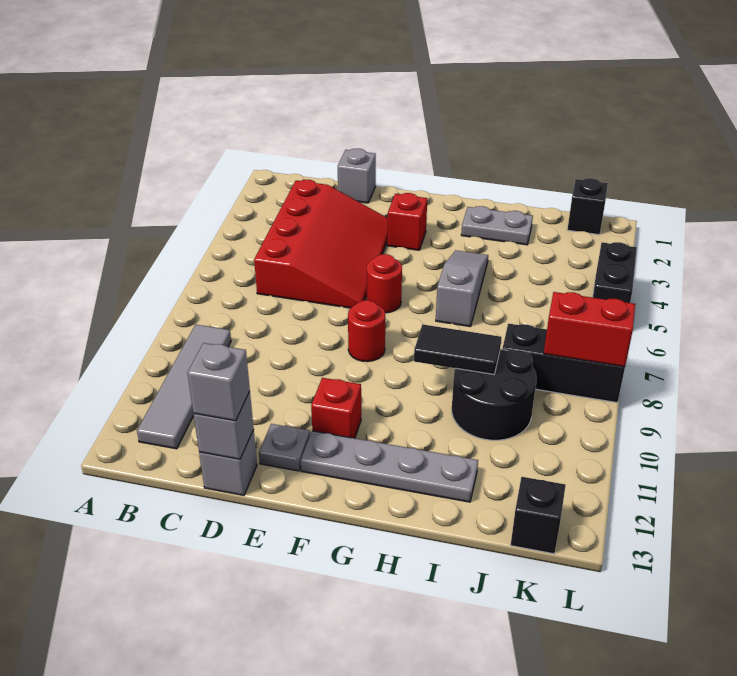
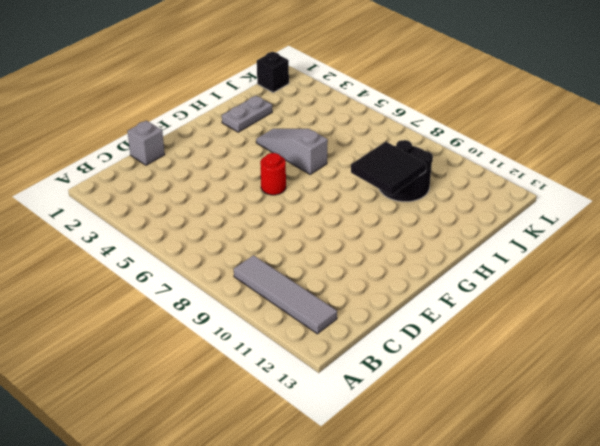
black tile H9:I10 level 2 -> black tile H9:I9 level 2
none -> red slope C3:E6 level 1 top C
none -> grey brick D13 level 1
none -> grey plate E12 level 1

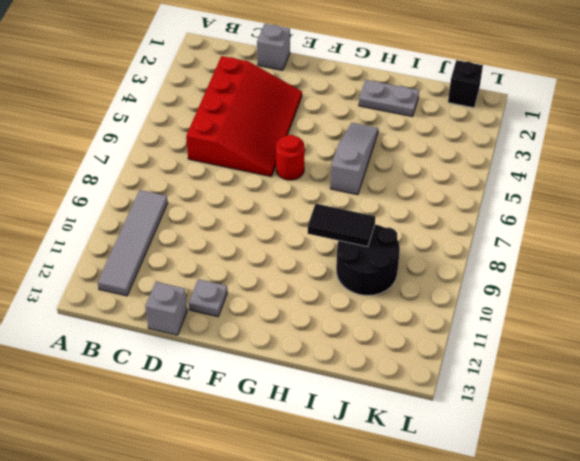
none -> red brick F3 level 1
none -> red round brick F8 level 1
none -> red brick F11 level 1

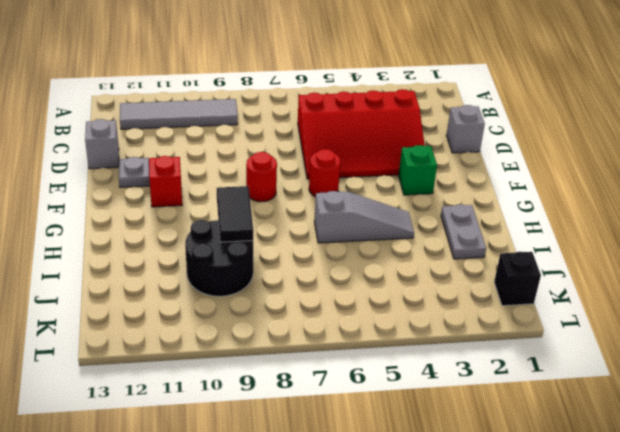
green brick F3 level 1 -> red brick F3 level 1
none -> grey plate F12:I12 level 1
none -> black brick J8:L8 level 1
none -> black brick K13 level 1

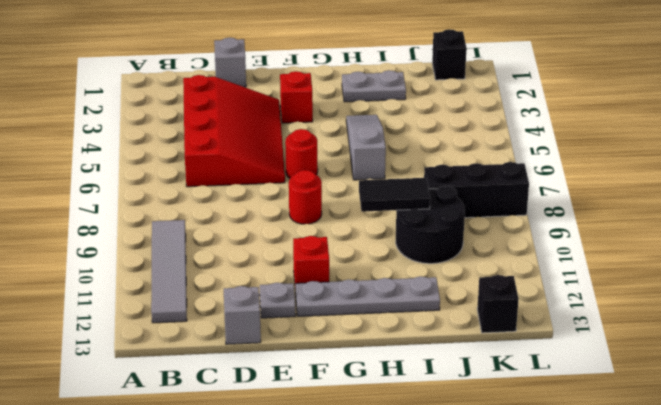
none -> black brick L4:L5 level 1
none -> grey brick D13 level 2
none -> red brick K8:L8 level 2

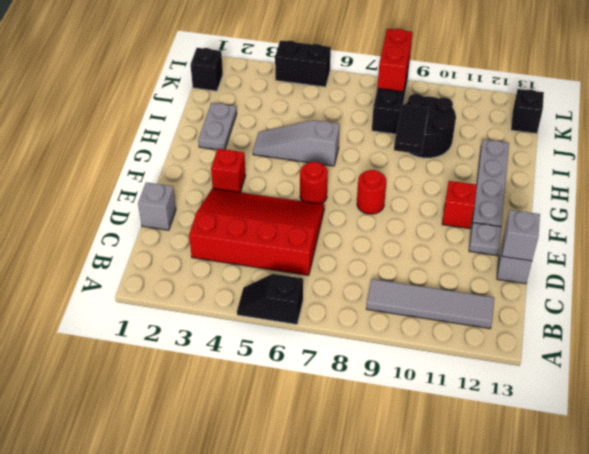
black slope A5:A6 level 1 top 6 -> none
none -> grey brick D13 level 3

